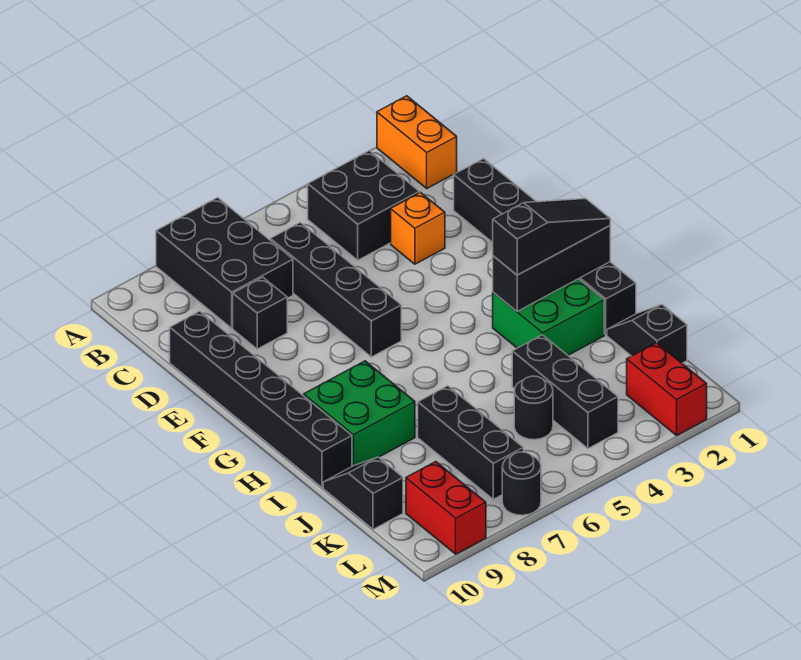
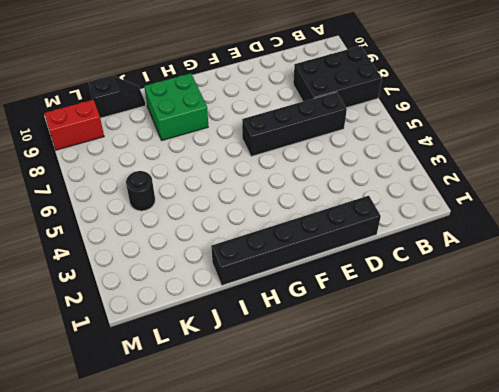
none -> orange brick A1:B1 level 1
none -> black brick B3:C4 level 1
none -> orange brick D3 level 1

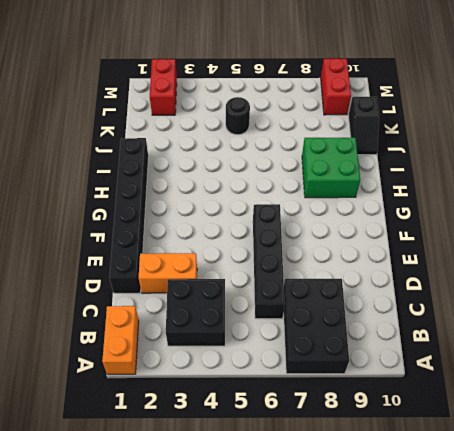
orange brick D2:D3 level 1 -> orange brick D3 level 1
none -> black brick D8 level 1
none -> black brick D10:I10 level 1
none -> green brick H2:I3 level 1

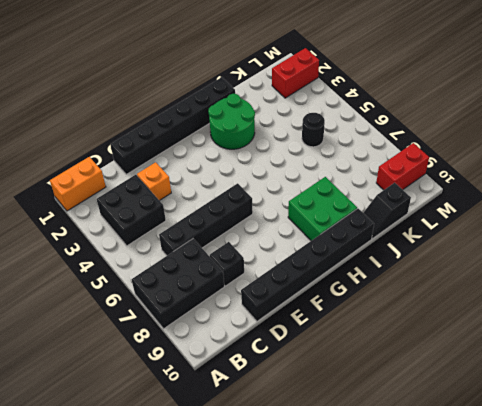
green round brick H2:I3 level 1 -> green brick H2:I3 level 1
none -> black slope J1:K1 level 1 top K
none -> black brick J4:L4 level 1
none -> black brick J7:L7 level 1

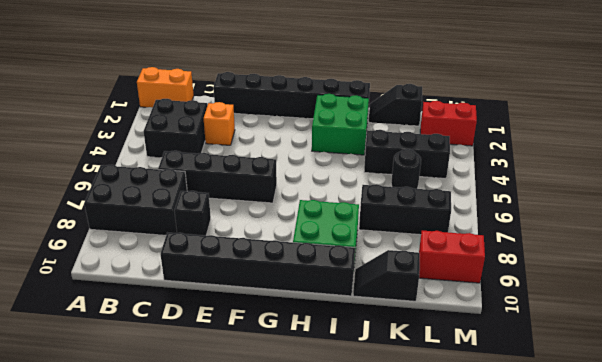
none -> black round brick M7 level 1
none -> black brick H1:H3 level 2
none -> black slope H1:H3 level 3 top 3

